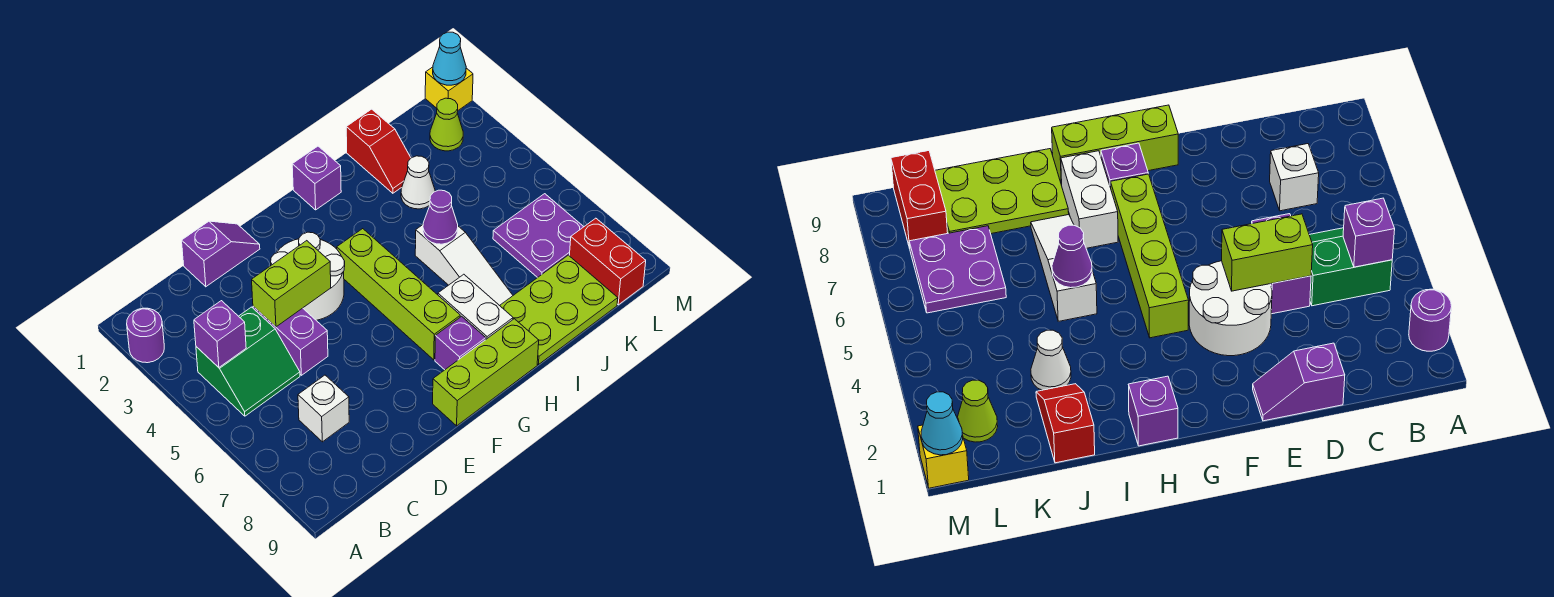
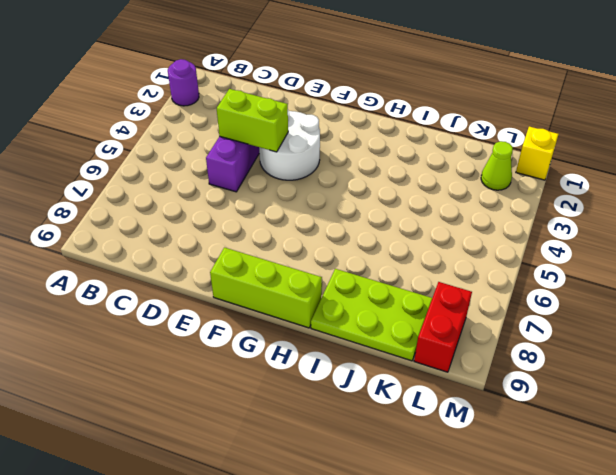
none -> green slope B4:C5 level 1 top 4
none -> white brick C7 level 1
none -> purple slope D1:E1 level 1 top D

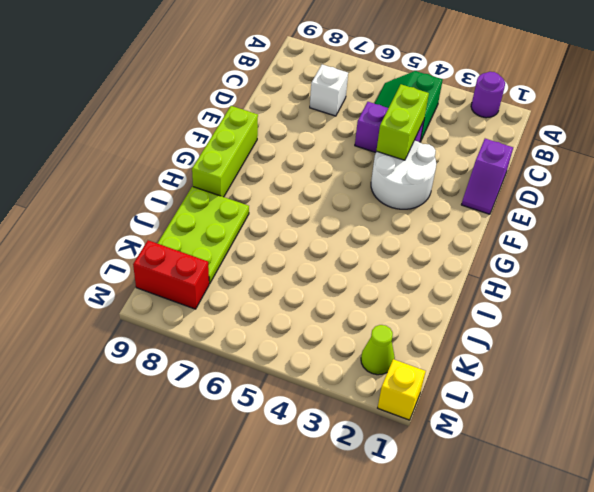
none -> lime brick G4:G7 level 1
none -> purple brick G8 level 1
none -> purple brick H1 level 1

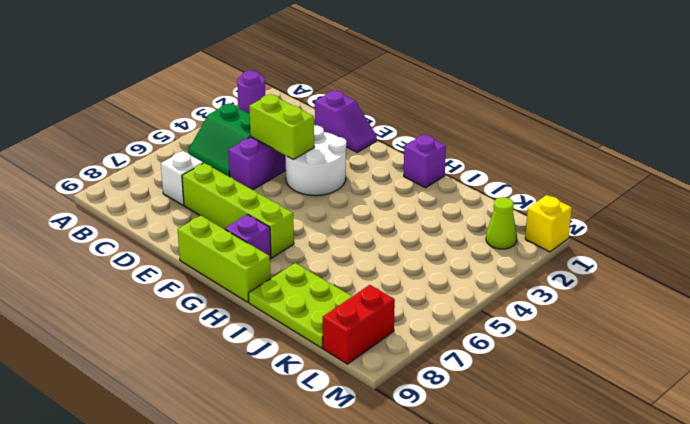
lime brick D7:G7 level 1 -> lime brick G4:G7 level 1
none -> white brick H7:H8 level 1
none -> white slope I5:I7 level 1 top 5
none -> red slope J1:J2 level 1 top 1

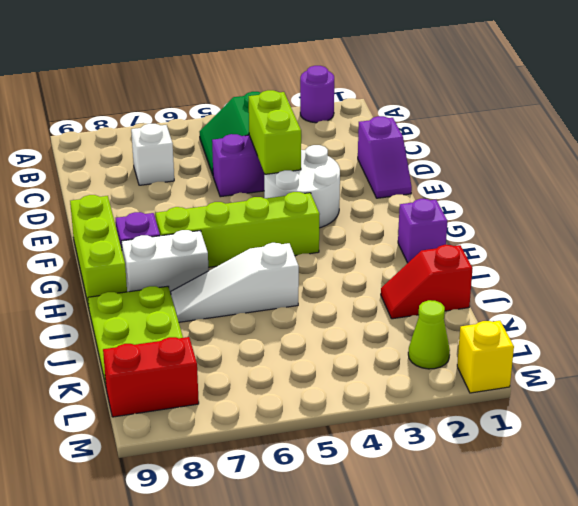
none -> white cone J3 level 1
none -> purple plate K6:L7 level 1
none -> purple brick B4 level 2

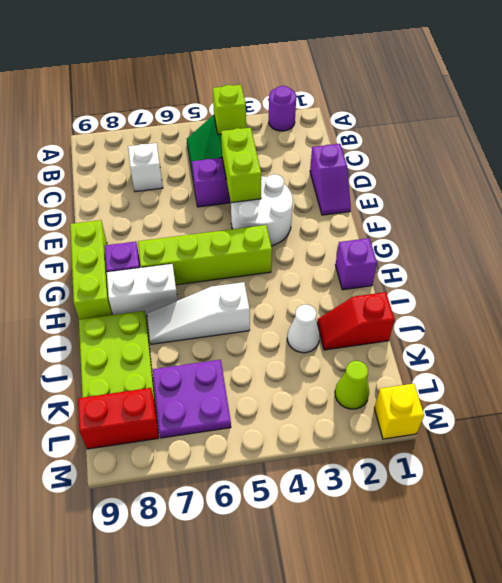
lime brick B4 level 2 -> purple brick B4 level 2
none -> purple cone I5 level 2
none -> cyan cone M1 level 2

